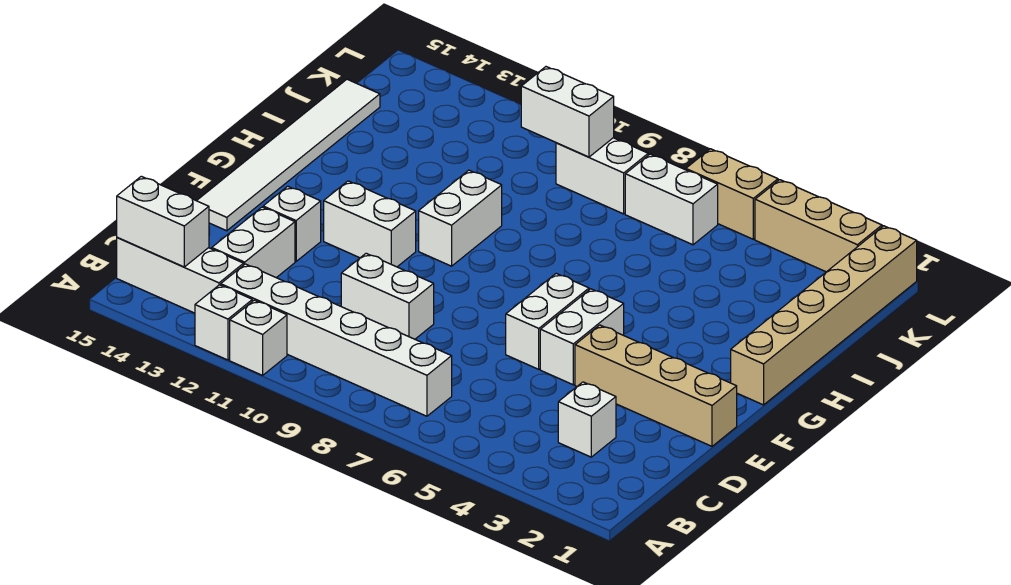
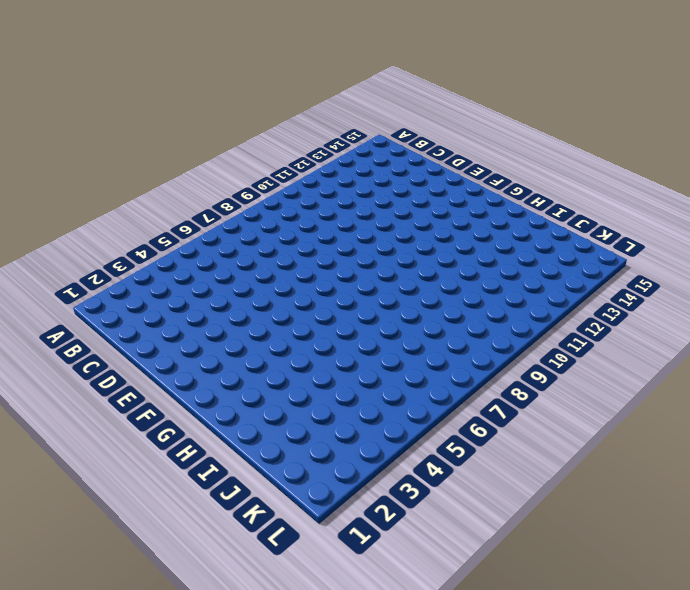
none -> white brick A11 level 1
none -> white brick A12 level 1
none -> white brick B7:B12 level 1

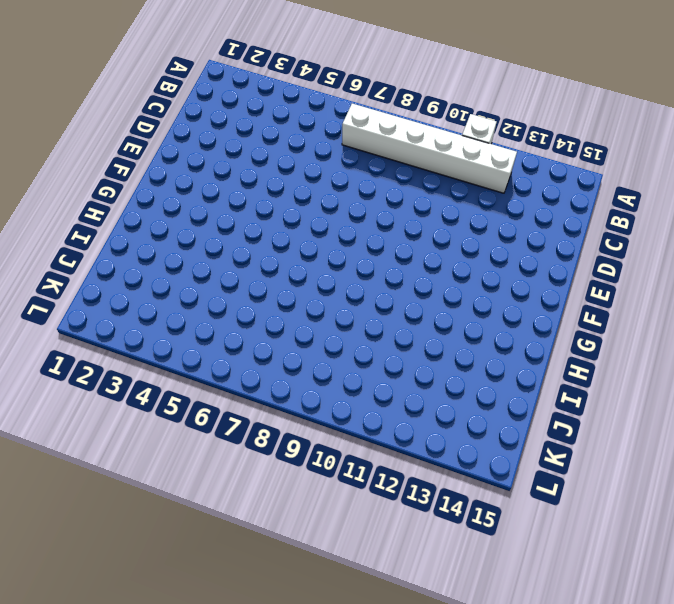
none -> white brick A12 level 1
none -> white brick B13:B15 level 1
none -> white brick C3 level 1

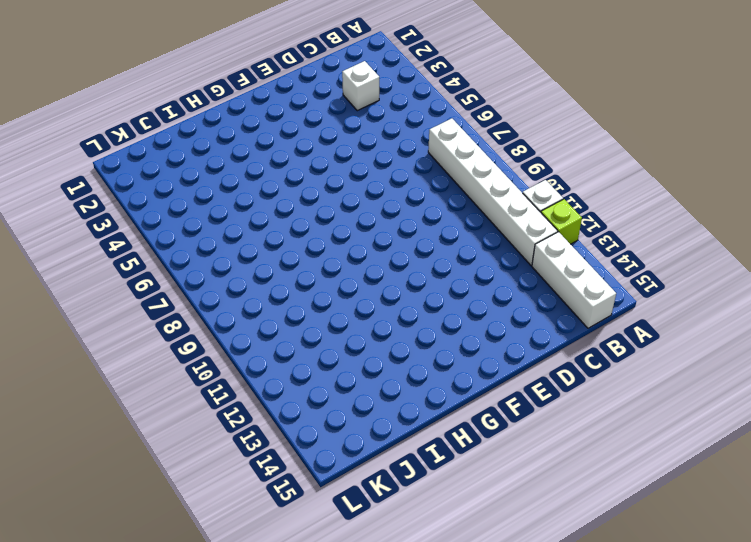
lime brick A12 level 1 -> white brick A12 level 1
none -> white brick C13:D13 level 1
none -> white brick D9:D10 level 1
none -> tan brick E1:E4 level 1

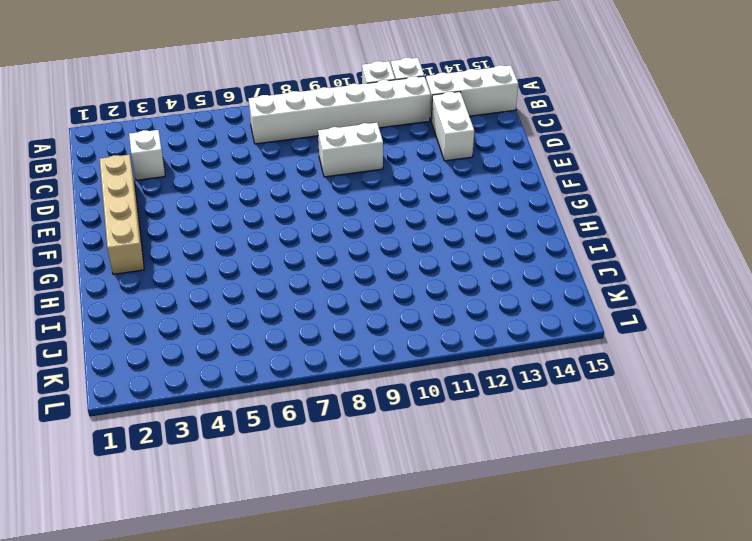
tan brick D2:G2 level 1 -> tan brick E1:E4 level 1
none -> white brick E5:F5 level 1
none -> white brick E6:F6 level 1
none -> white brick E13 level 1

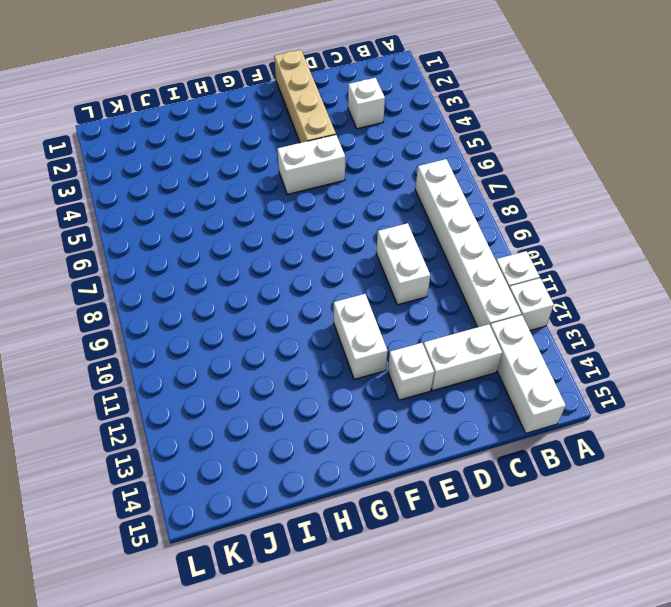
none -> white brick E6:F6 level 1
none -> white tile E15:J15 level 1
none -> tan brick G1:L1 level 1

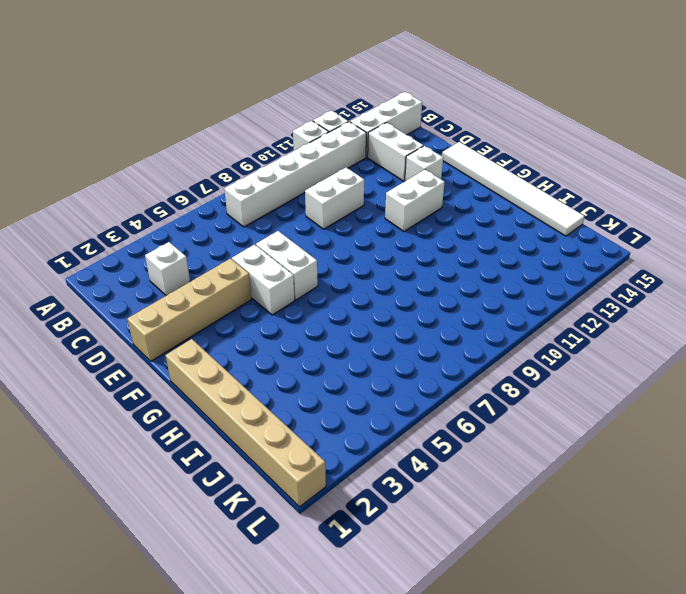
none -> white brick G10:H10 level 1
none -> white brick K6:K7 level 1
none -> white brick K8:K9 level 1

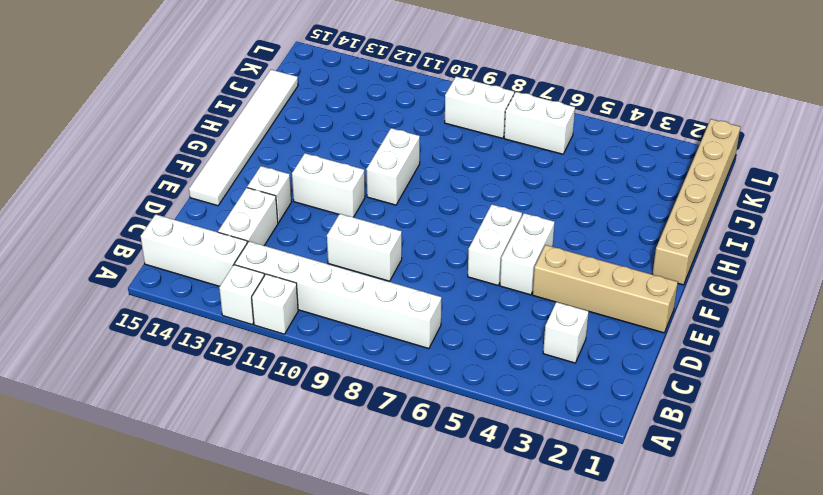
none -> tan brick L2:L4 level 1
none -> tan brick L5:L6 level 1
none -> white brick B14:B15 level 2

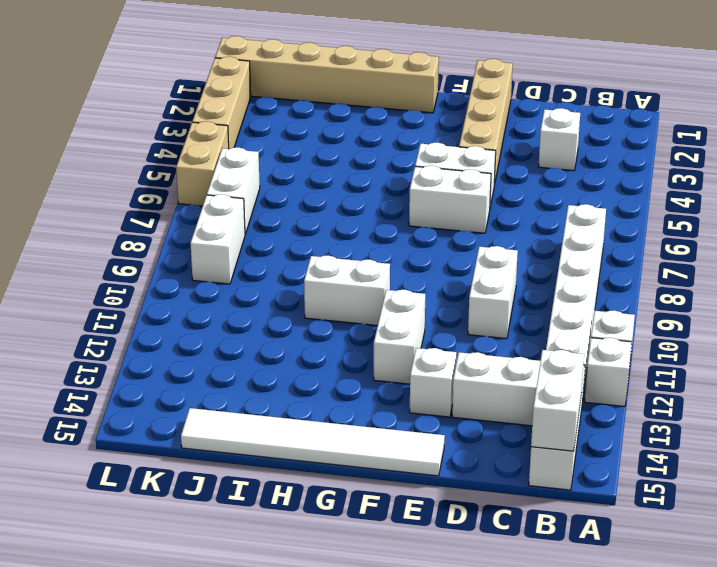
none -> white brick K9:K10 level 2

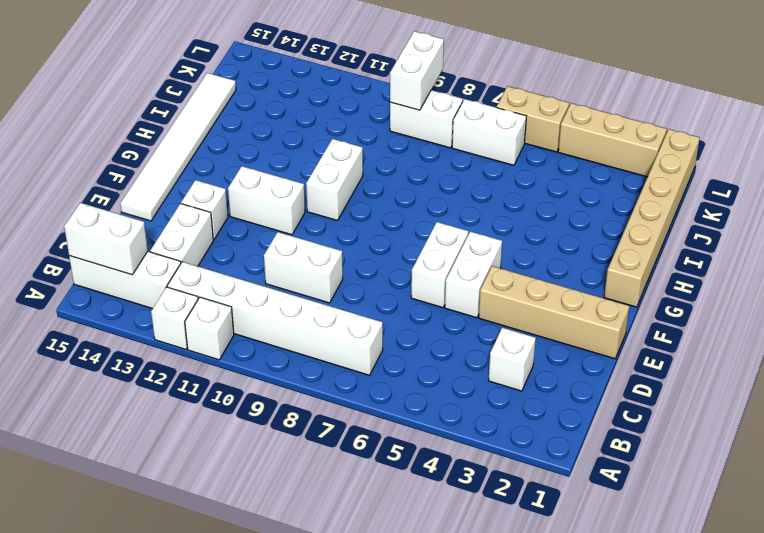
white brick K9:L9 level 2 -> white brick K9:K10 level 2

